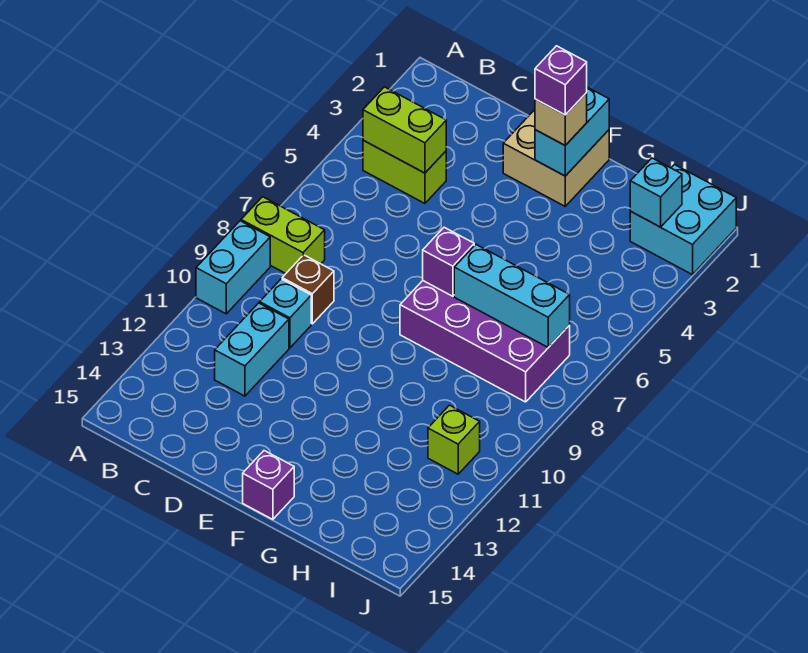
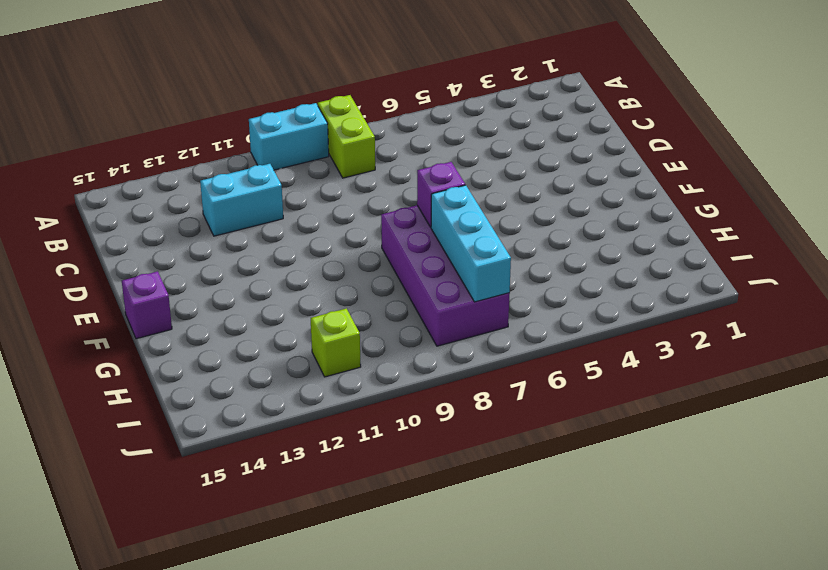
none -> lime brick B4:C4 level 1
none -> brown brick C9 level 1
none -> cyan brick C10 level 1

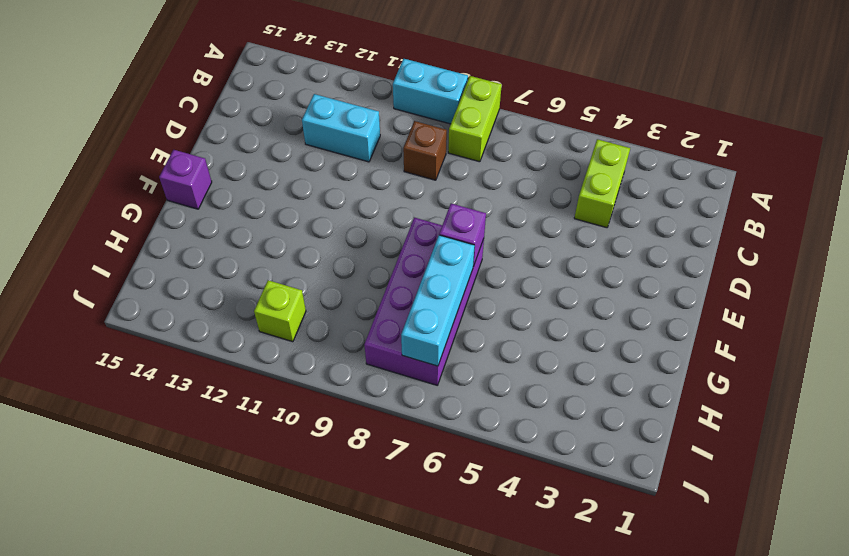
none -> cyan brick C10 level 1
none -> tan brick E1:F2 level 1
none -> cyan brick I1:J2 level 1

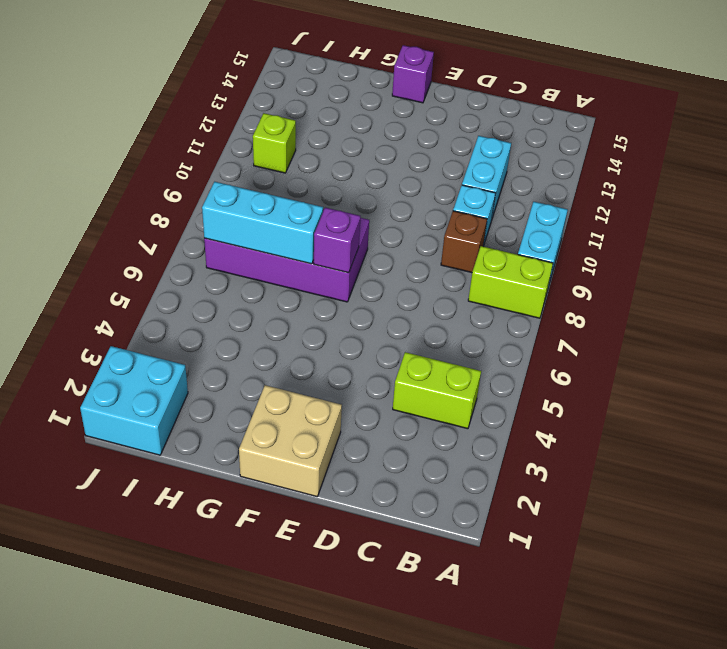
none -> lime brick B4:C4 level 2
none -> cyan brick F1:F2 level 2
none -> cyan brick I2 level 2

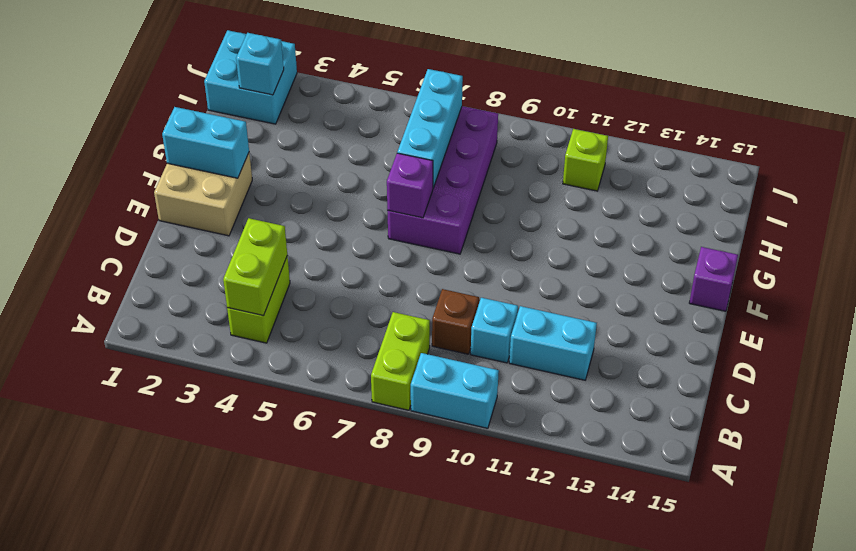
none -> tan brick F2 level 3
none -> purple brick F2 level 4

